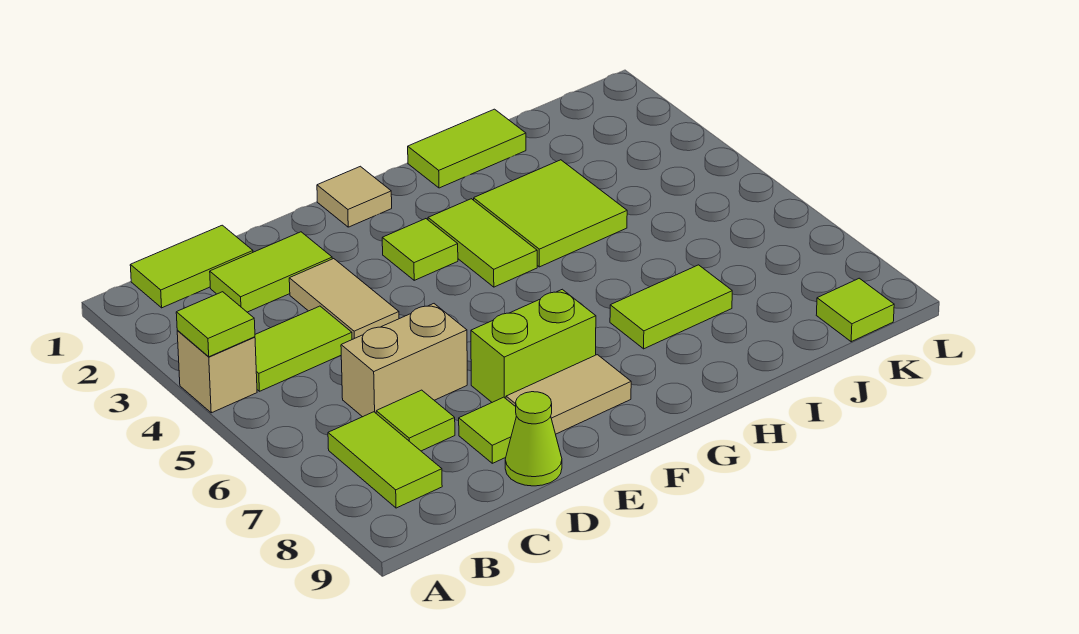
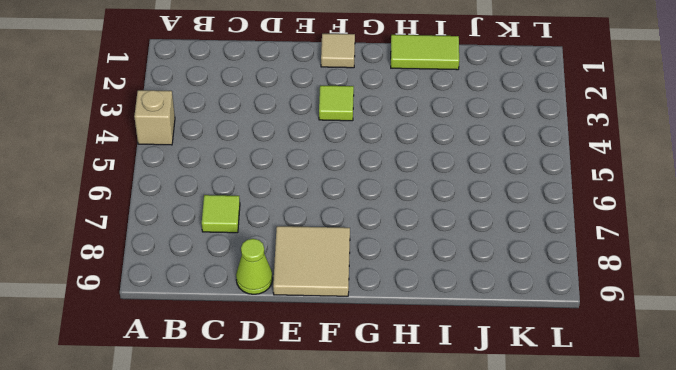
tan tile E8:F9 level 1 -> tan tile E8:F8 level 1
none -> lime tile B1:C1 level 1
none -> lime tile B4:C4 level 1
none -> lime tile B7:B8 level 1

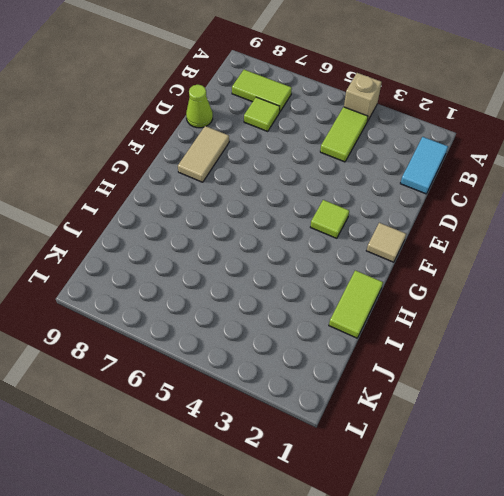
cyan tile B1:C1 level 1 -> lime tile B1:C1 level 1
none -> lime tile C2:D2 level 1
none -> tan brick C6:D6 level 1
none -> tan tile D3:D4 level 1

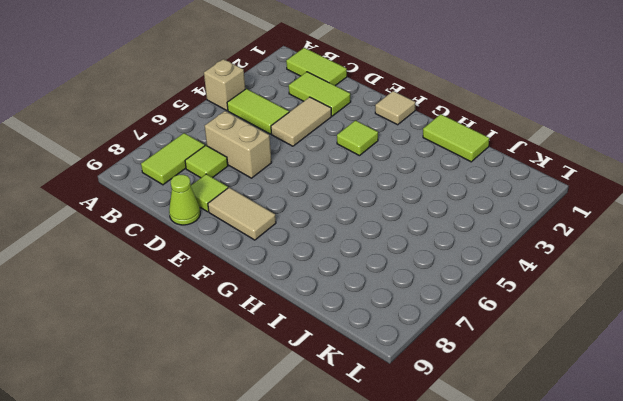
none -> lime brick E7:F7 level 1
none -> lime tile G3:G4 level 1
none -> lime tile H3:I4 level 1

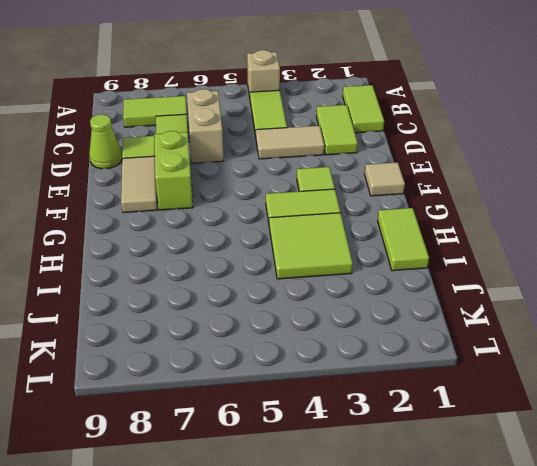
none -> lime tile H7:I7 level 1
none -> lime tile K9 level 1
none -> lime tile A4 level 2

